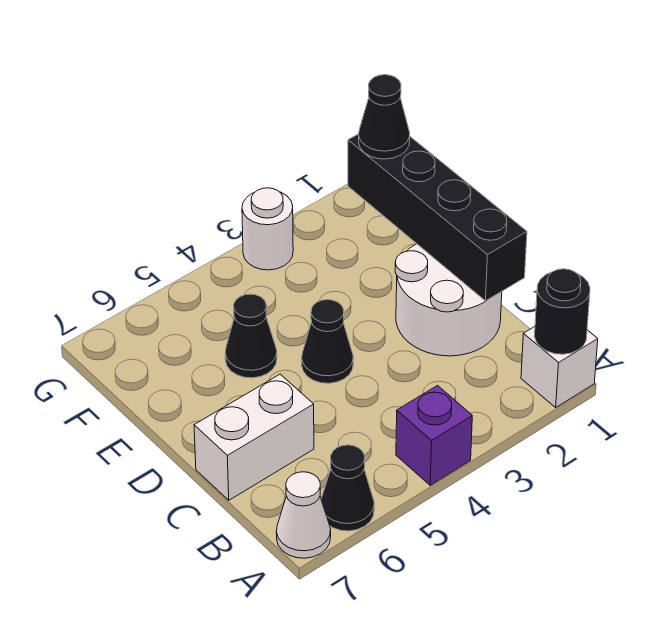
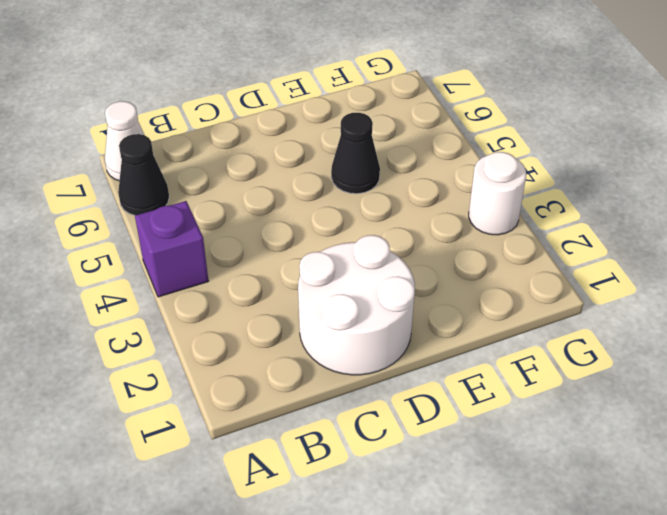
none -> white brick A1 level 1
none -> white brick C6:C7 level 1
none -> black cone D4 level 1

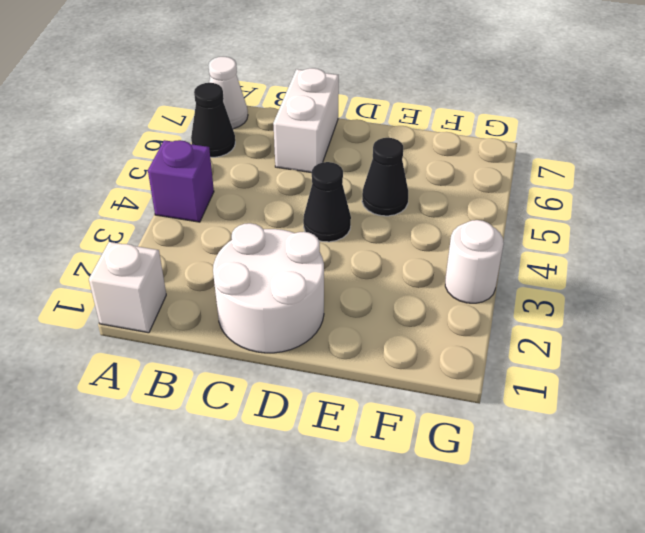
none -> black round brick A1 level 2
none -> black brick C1:F1 level 2
none -> black cone F1 level 3

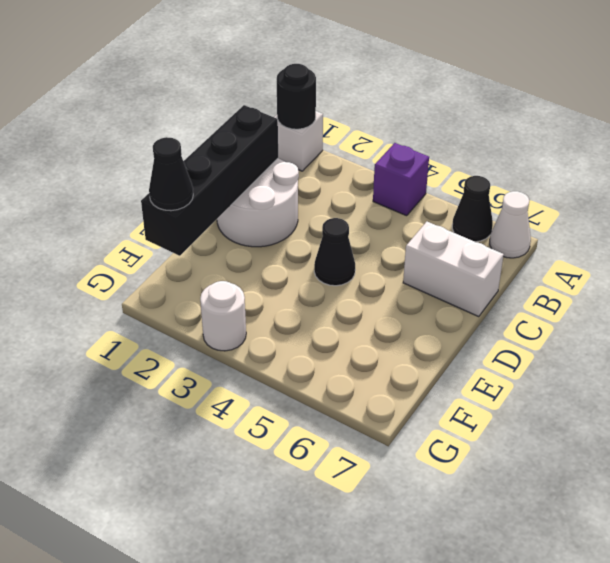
none -> black cone E5 level 1

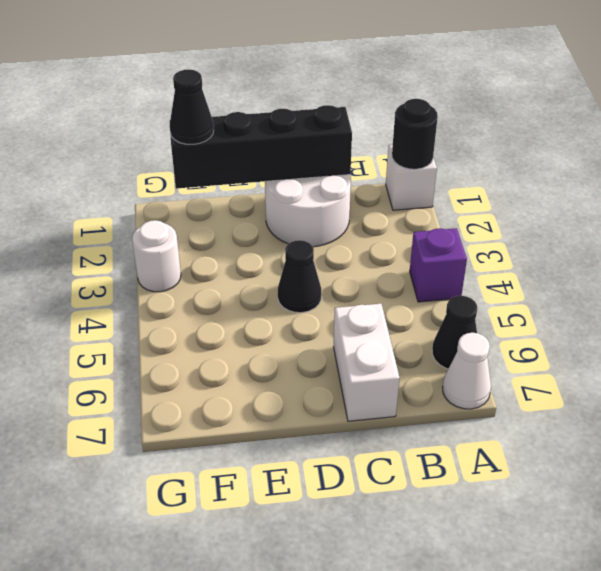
none -> black cone E5 level 1

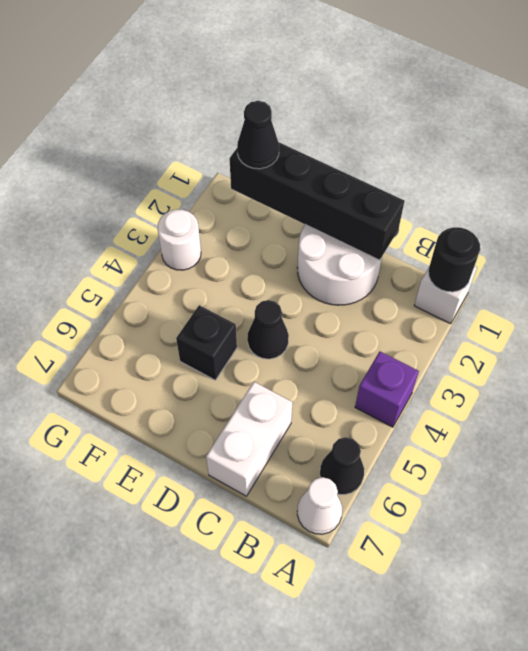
black brick E5 level 1 -> black cone E5 level 1

